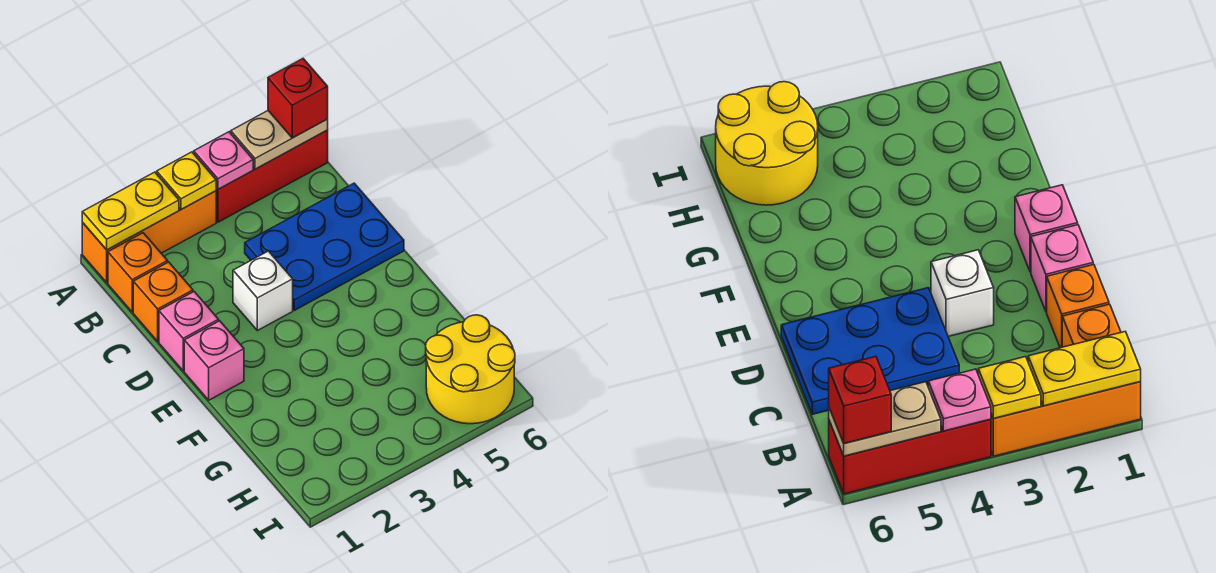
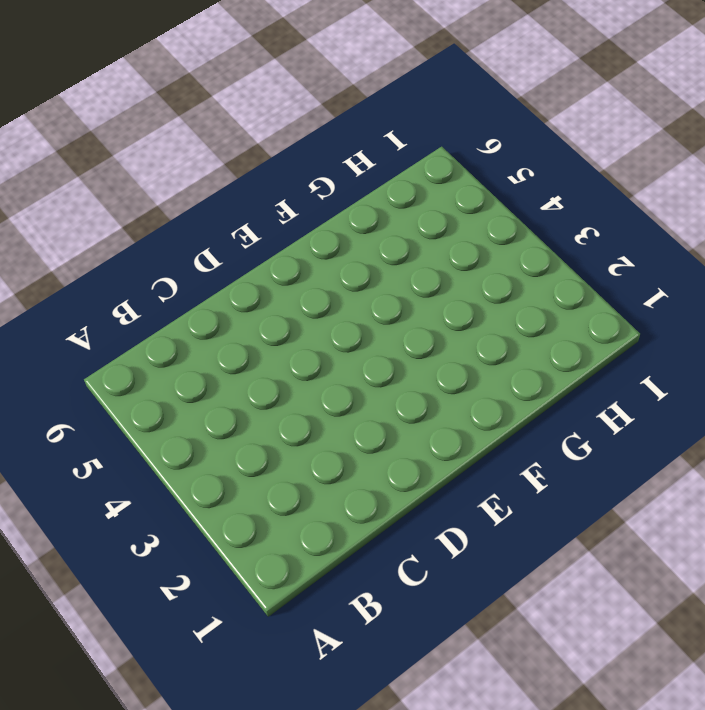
none -> orange brick A1:A3 level 1
none -> red brick A4:A6 level 1
none -> orange brick B1 level 1

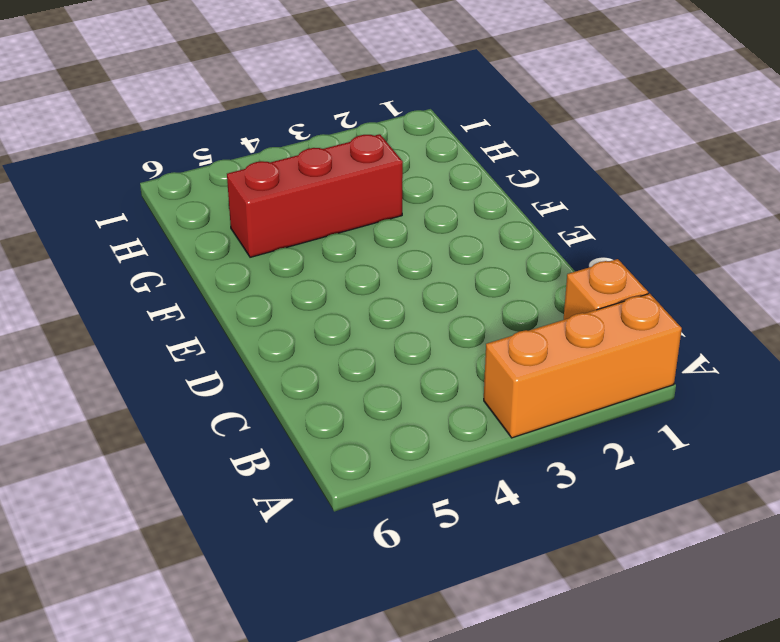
red brick G3:G5 level 1 -> red brick A4:A6 level 1
none -> orange brick C1 level 1
none -> blue plate C4:D6 level 1
none -> pink brick D1 level 1

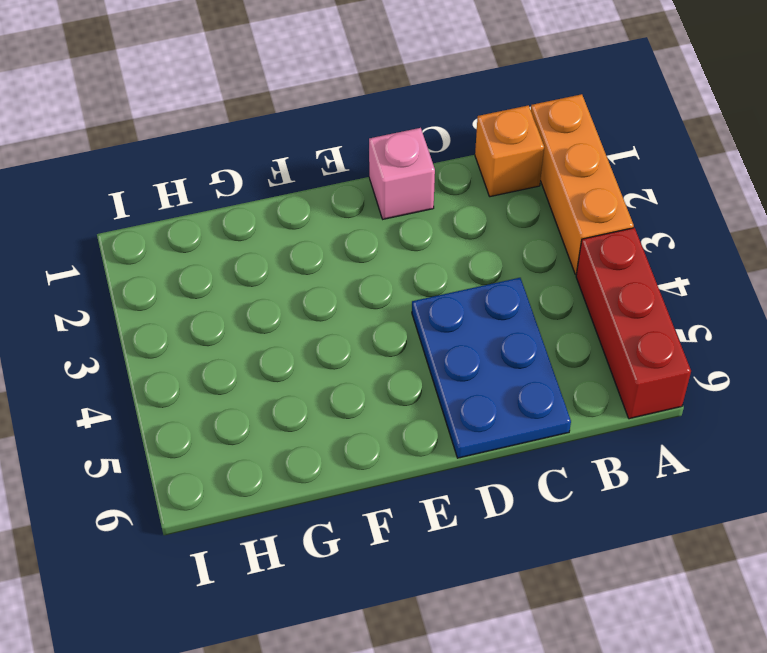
none -> orange brick C1 level 1
none -> white brick D3 level 1
none -> pink brick E1 level 1

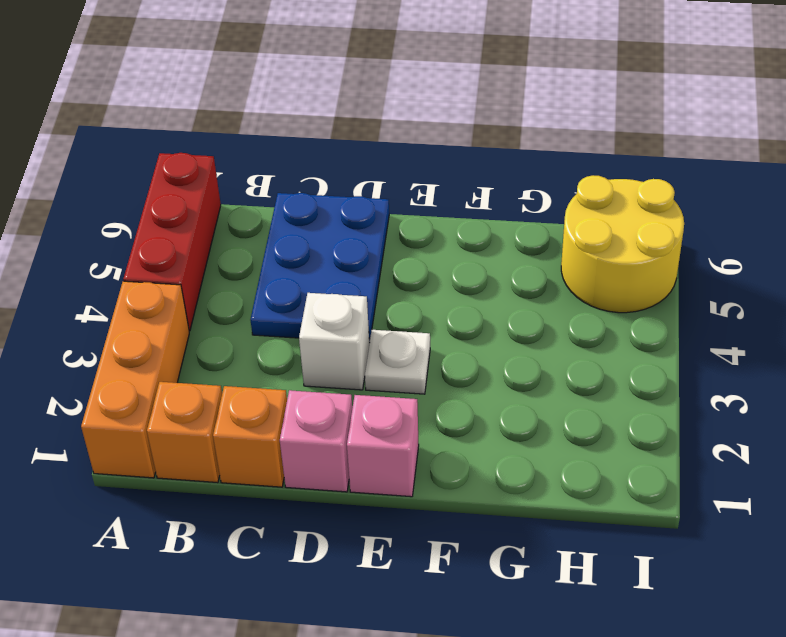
white plate E3 level 1 -> none
none -> yellow plate A1:A2 level 2
none -> yellow plate A3 level 2
none -> pink plate A4 level 2

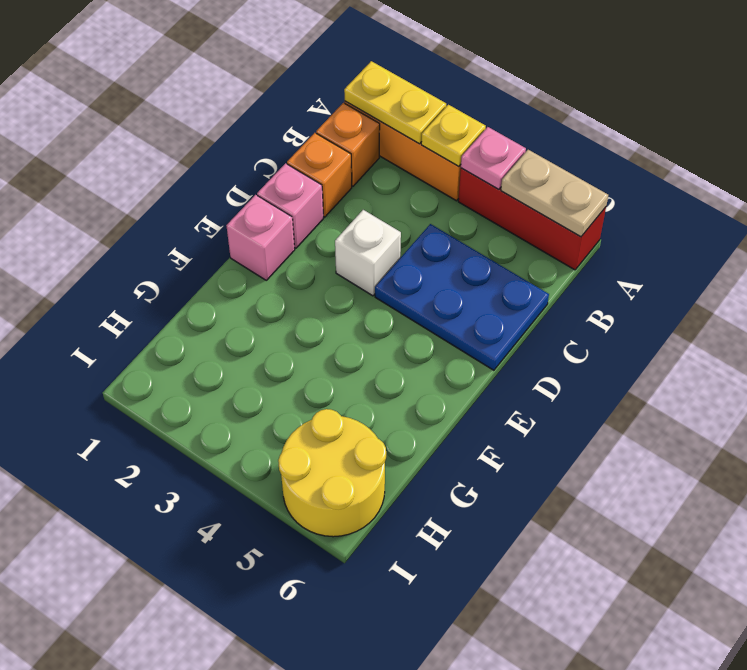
none -> red brick A6 level 3

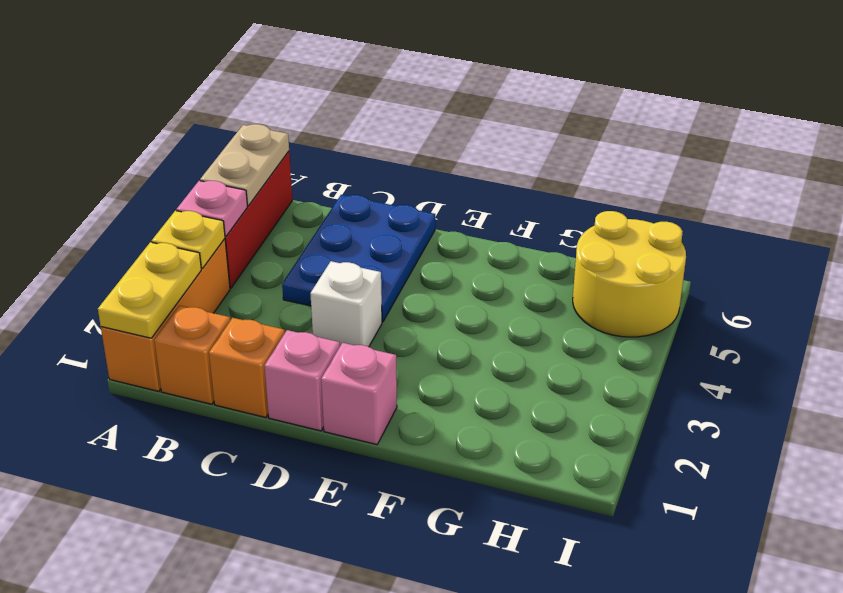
none -> red brick A6 level 3

